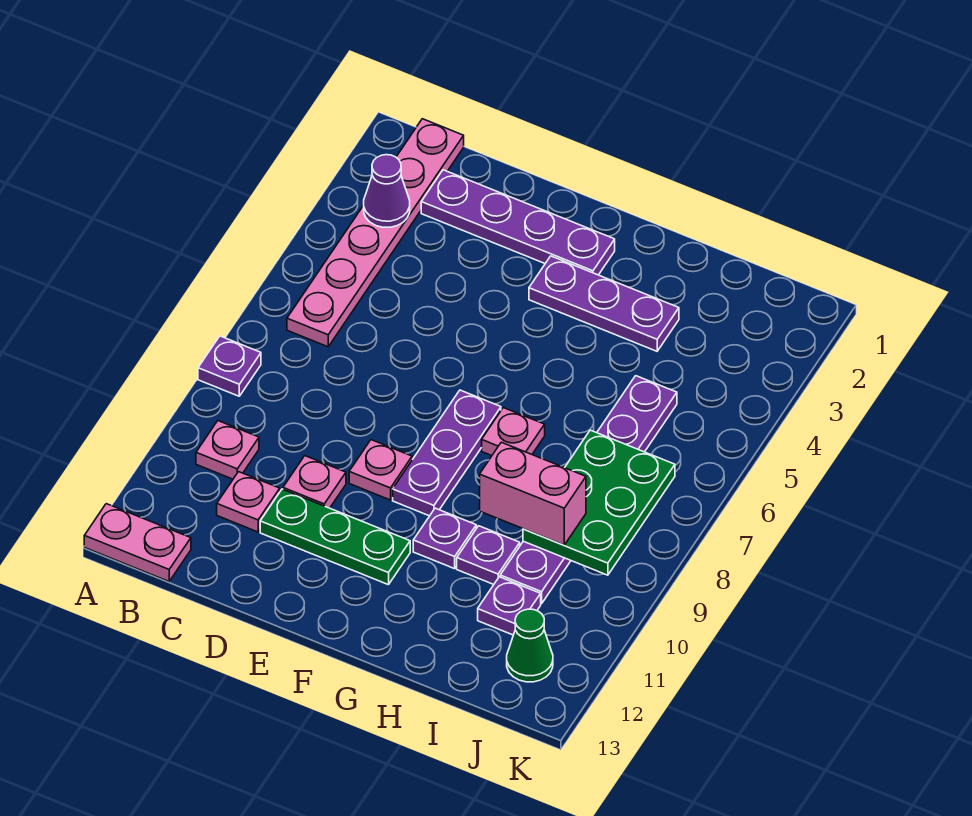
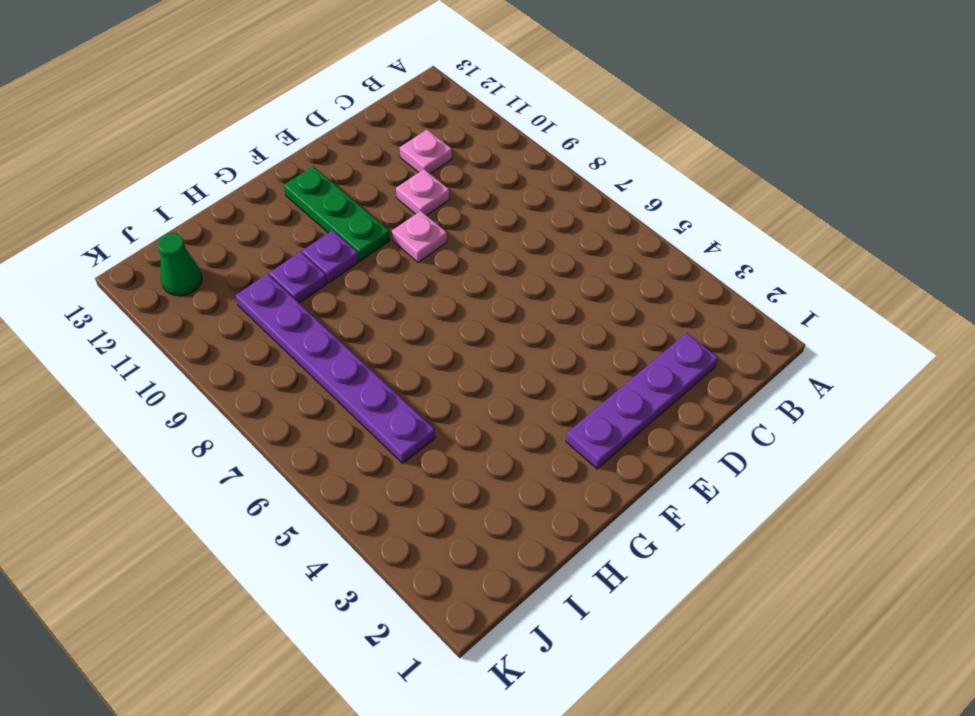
green plate F10:F12 level 1 -> green plate D11:F11 level 1
none -> purple plate A8 level 1
none -> pink plate A13:B13 level 1
none -> pink plate B1:B6 level 1

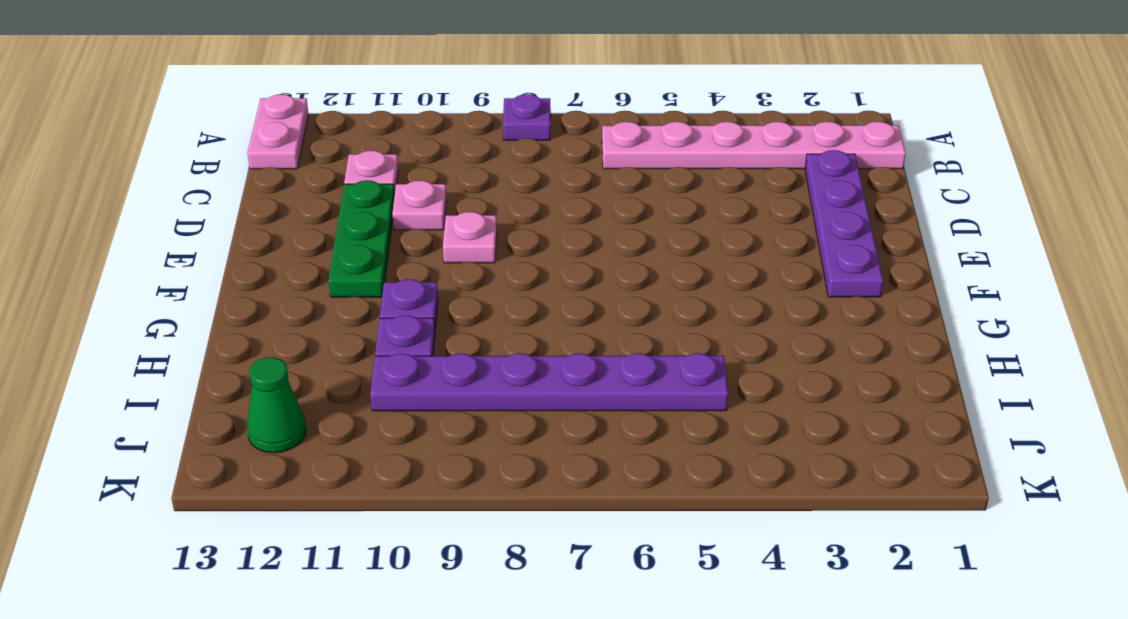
none -> pink plate B10 level 1
none -> purple plate F3:H3 level 1
none -> purple plate F7:F9 level 1

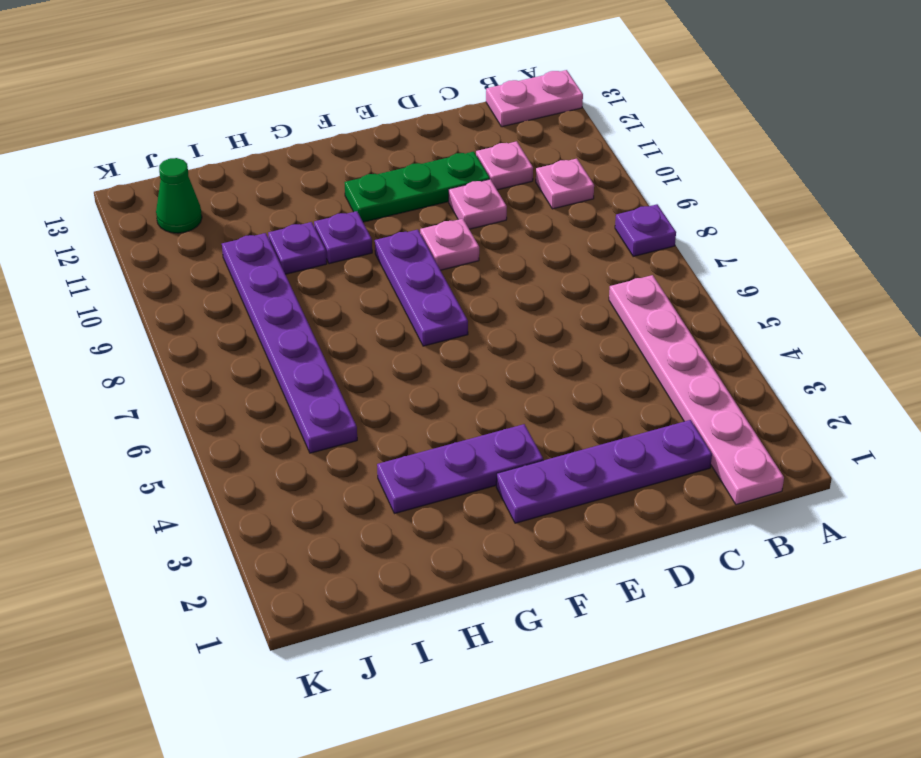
none -> pink plate G7 level 1
none -> purple plate I11 level 1
none -> purple cone B3 level 2

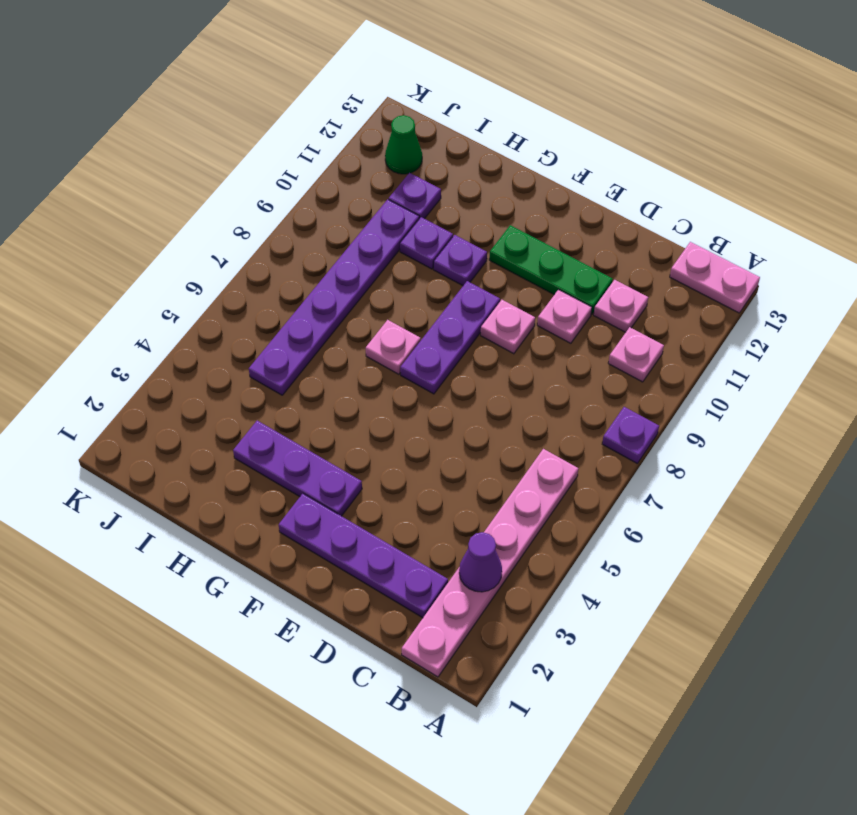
none -> green plate I7:J9 level 2
none -> pink brick H9:I9 level 3

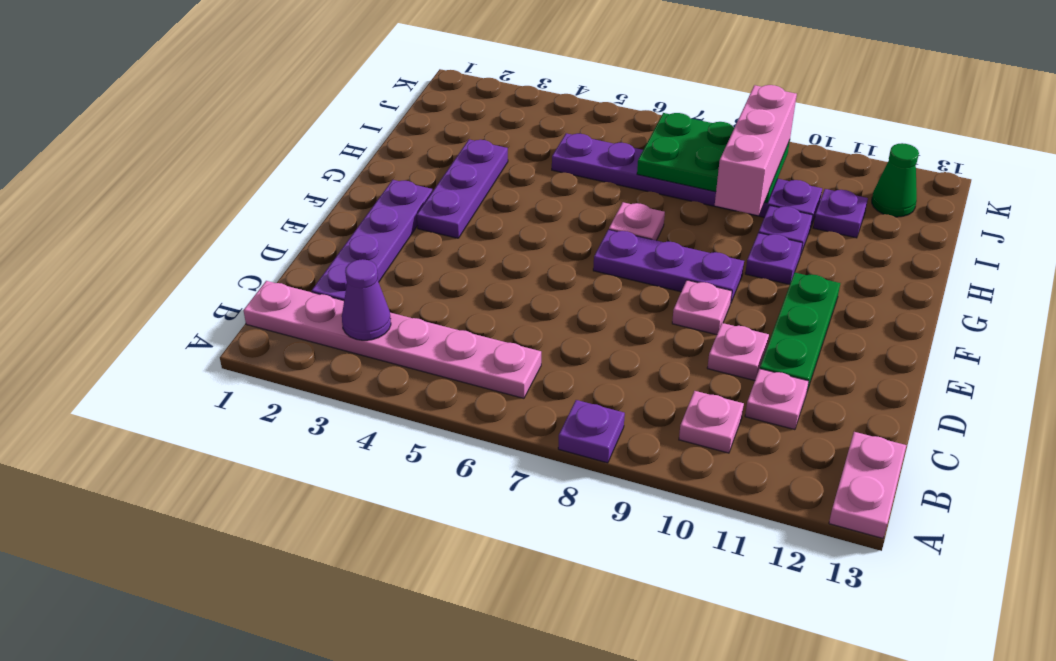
pink brick H9:J9 level 3 -> pink brick H9:I9 level 3

